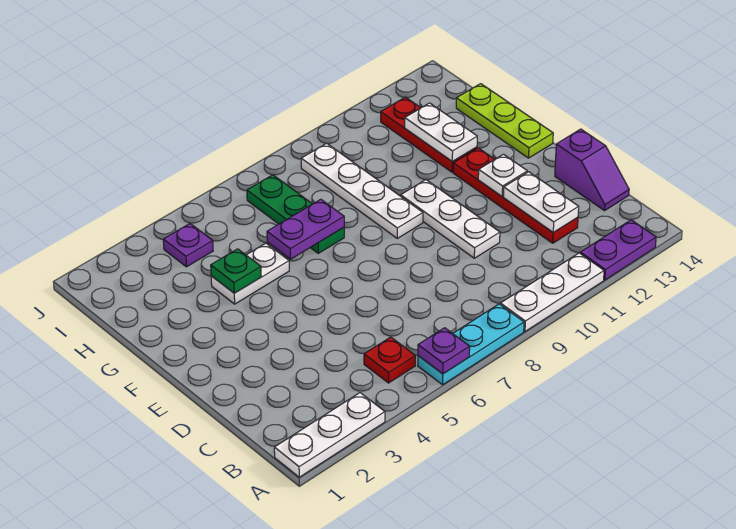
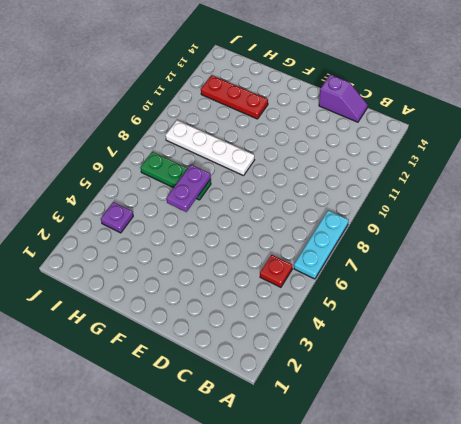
none -> white plate A1:A3 level 1
none -> white plate A9:A11 level 1
none -> purple plate A12:A13 level 1

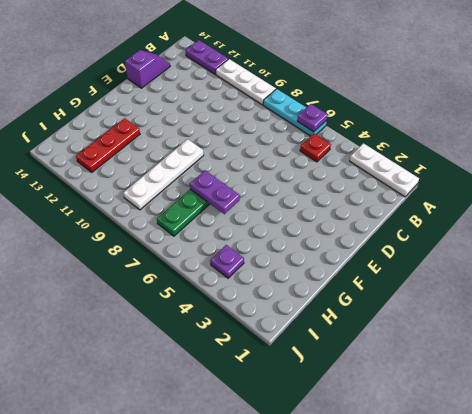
none -> red plate C12:F12 level 1
none -> white plate D10:F10 level 1
none -> lime plate F14:H14 level 1

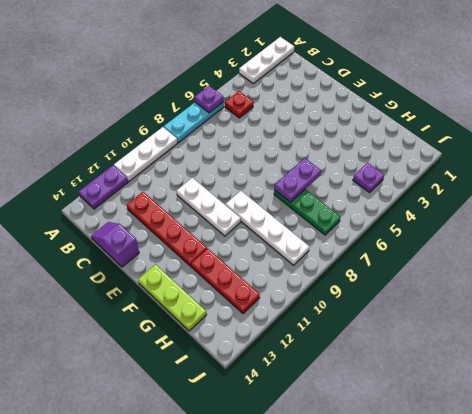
none -> white plate G4:G5 level 1
none -> white plate C12:D12 level 2
none -> white plate E12 level 2

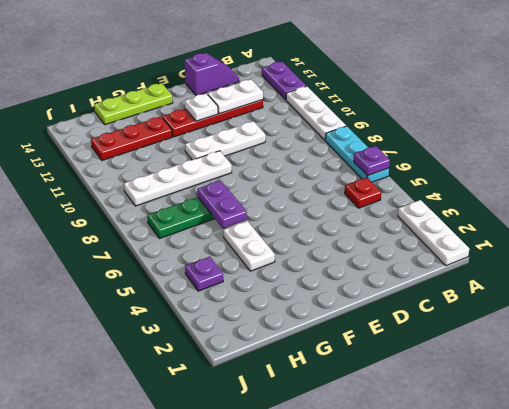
none -> green plate G4 level 2
none -> white plate G12:H12 level 2

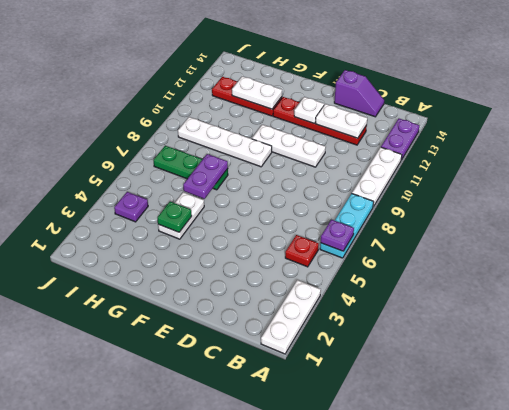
none -> lime plate F14:H14 level 1

